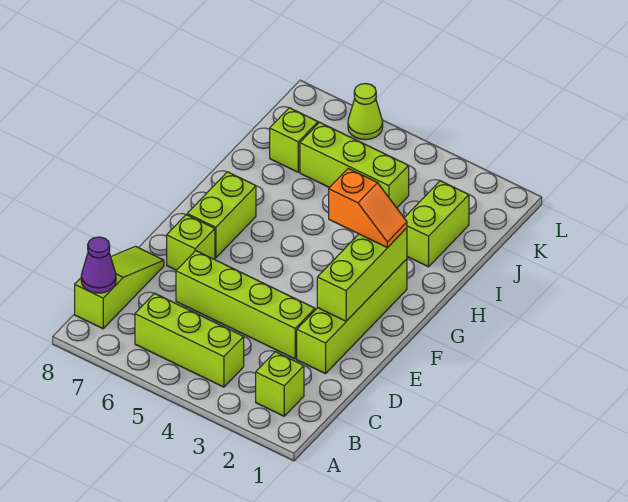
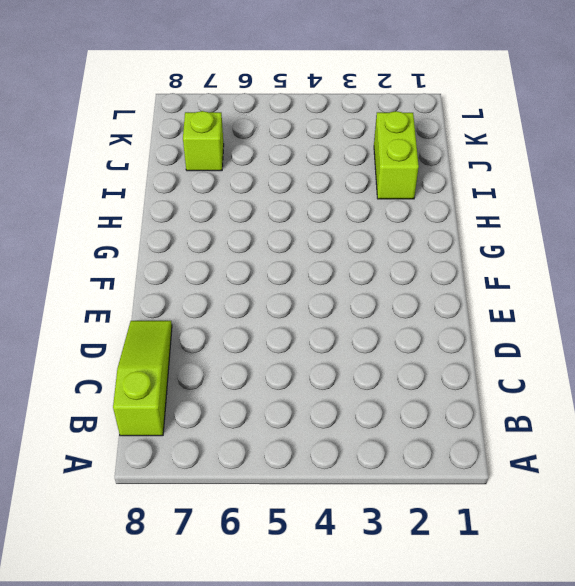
none -> lime brick B2 level 1
none -> lime brick B4:B6 level 1
none -> lime brick D2:G2 level 1

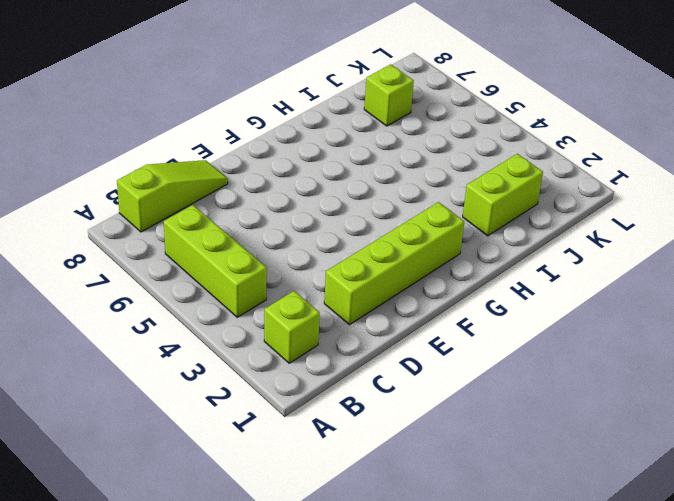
none -> lime brick D3:D6 level 1
none -> lime brick E7 level 1
none -> lime brick F7:G7 level 1

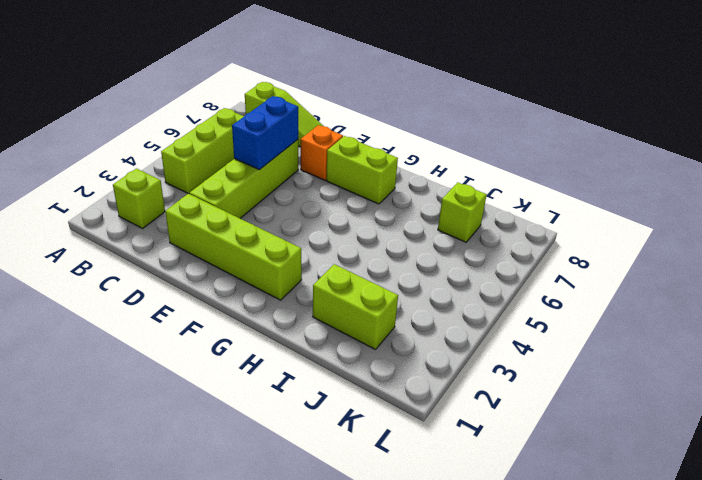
blue brick D5:D6 level 2 -> none
orange brick E7 level 1 -> lime brick E7 level 1
none -> lime brick J4:J6 level 1
none -> lime cone L6 level 1
none -> purple cone B8 level 2

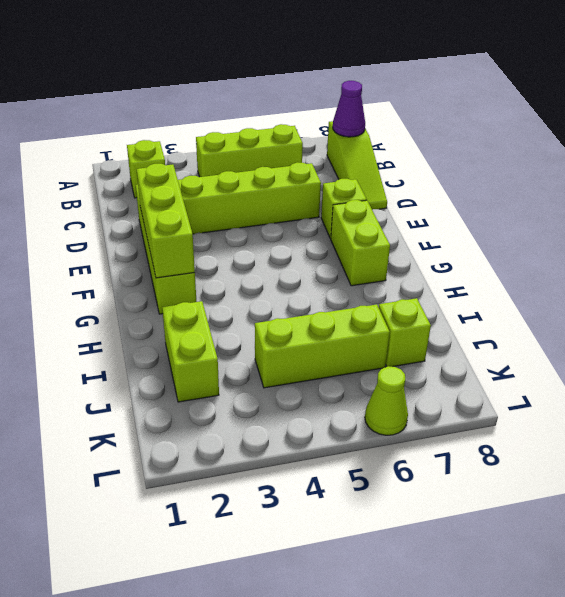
none -> orange slope G2:G3 level 3 top 3

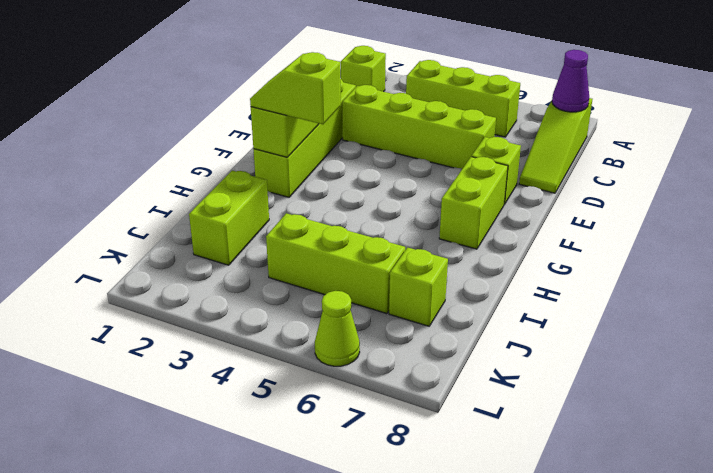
lime slope G2:G3 level 3 top 3 -> orange slope G2:G3 level 3 top 3

